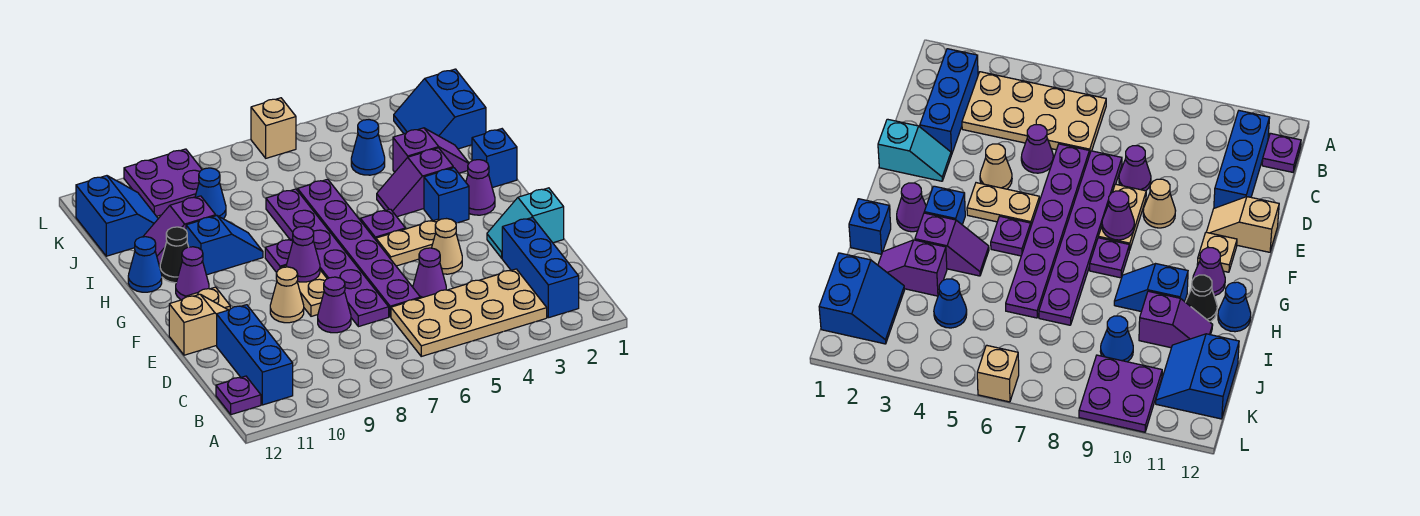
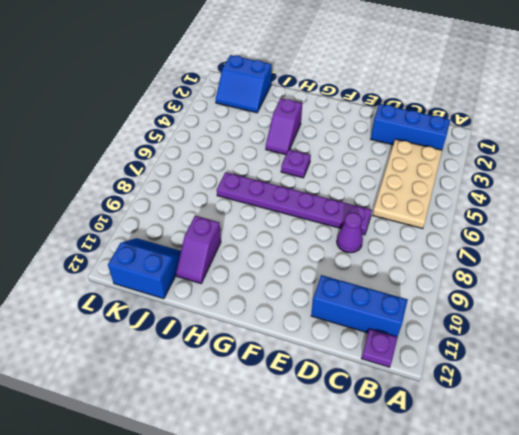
none -> purple cone D5 level 1
none -> purple plate D6:I6 level 1
none -> cyan slope E1:E2 level 1 top 1
none -> tan cone E4 level 1

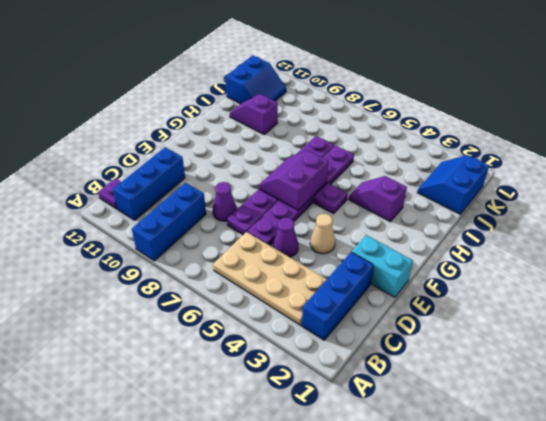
blue brick A9:C9 level 1 -> none
cyan brick E1:E2 level 1 -> cyan slope E1:E2 level 1 top 1
purple slope F6:G7 level 2 top 6 -> none
none -> tan plate E8:F8 level 1
none -> tan cone E9 level 1
none -> tan slope E11:E12 level 1 top 12
none -> tan plate F4:F5 level 1

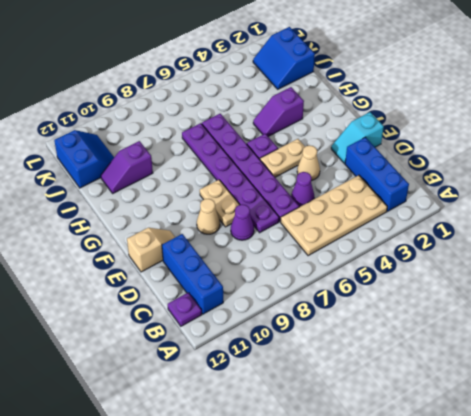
none -> tan plate F11 level 1
none -> purple cone G2 level 1
none -> blue brick G3 level 1
none -> purple plate G8 level 1

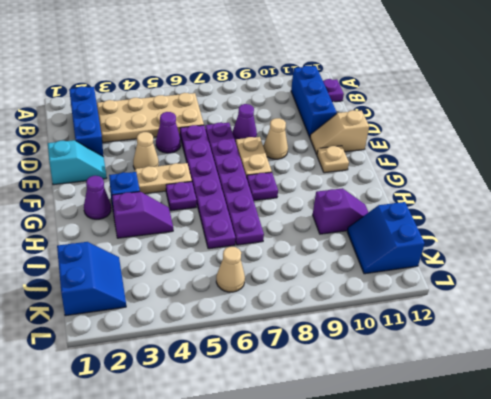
tan cone K6 level 1 -> none
none -> purple cone G11 level 1
none -> blue brick H1 level 1
none -> blue slope H9:H10 level 1 top 10
none -> black cone H11 level 1

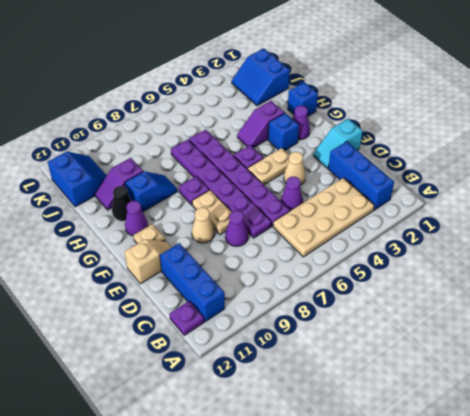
none -> blue cone H12 level 1
none -> purple slope I2:I3 level 1 top 3
none -> blue cone J4 level 1
none -> blue cone J9 level 1

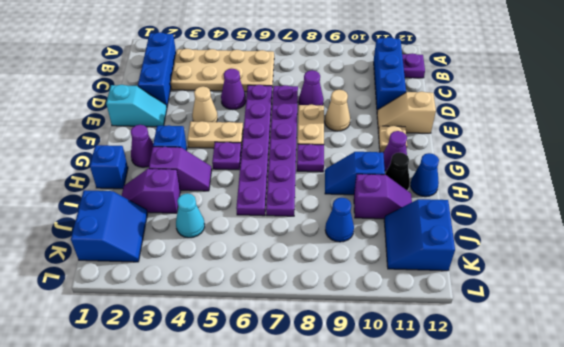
cyan cone J4 level 1 -> blue cone J4 level 1
none -> purple plate K9:L10 level 1
none -> tan brick L6 level 1
none -> purple cone F8 level 2

